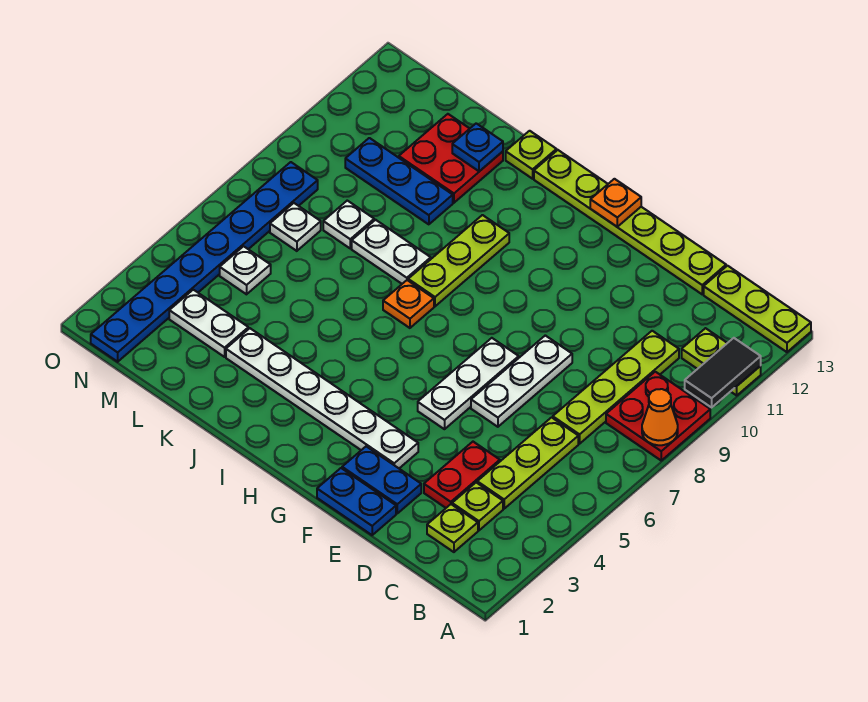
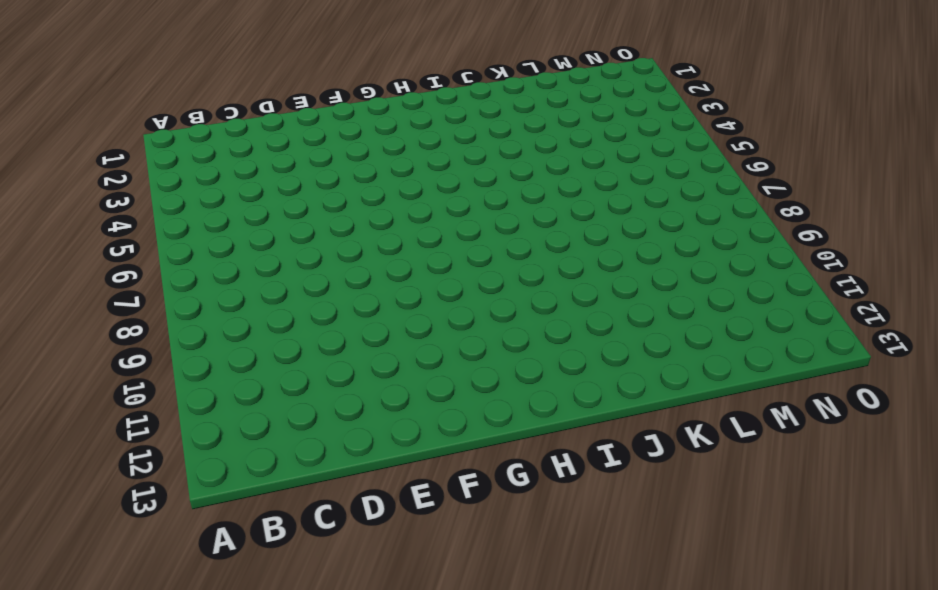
none -> red plate A8:B9 level 1
none -> lime plate A11:B11 level 1
none -> lime plate A13:C13 level 1

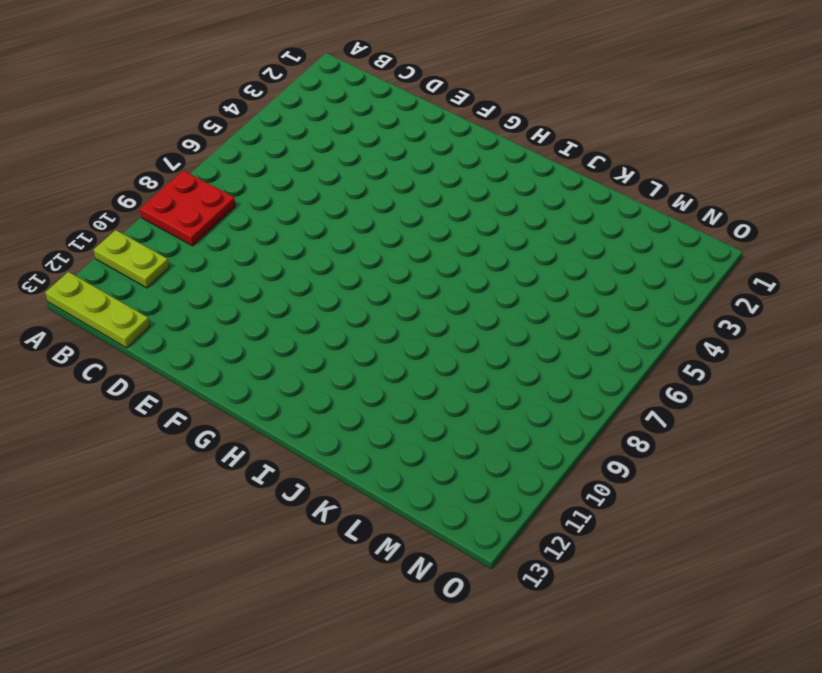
none -> lime plate C2 level 1
none -> lime plate C3 level 1
none -> lime plate C4:C6 level 1

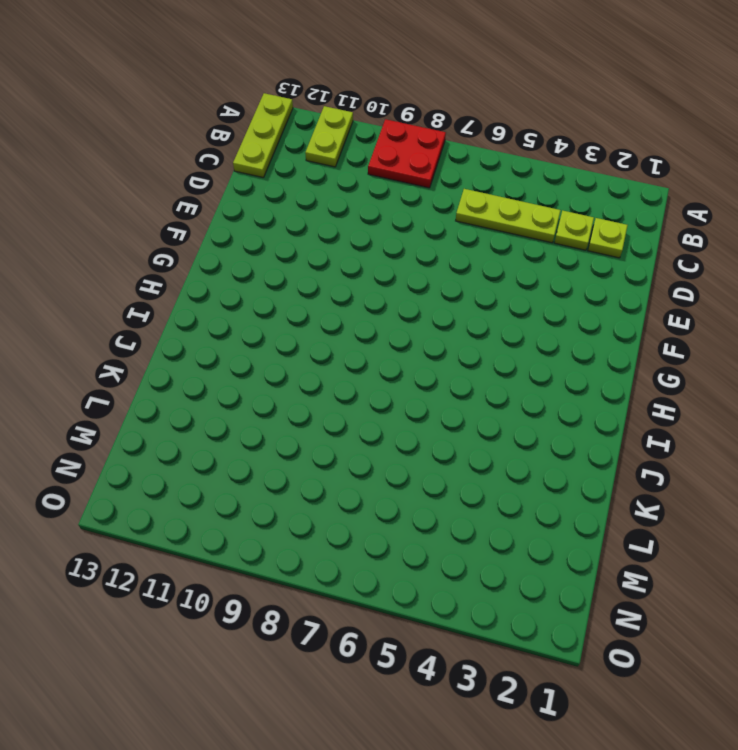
none -> lime plate C7:C10 level 1
none -> red plate D3:D4 level 1
none -> lime plate D13:I13 level 1

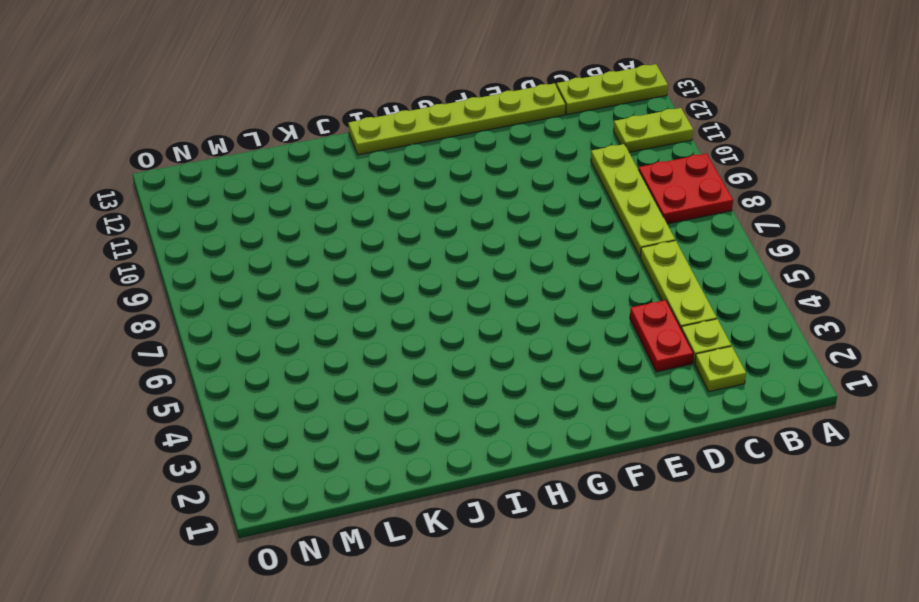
none -> blue plate E1:F1 level 1
none -> blue plate E2:F2 level 1
none -> white plate E6:E8 level 1

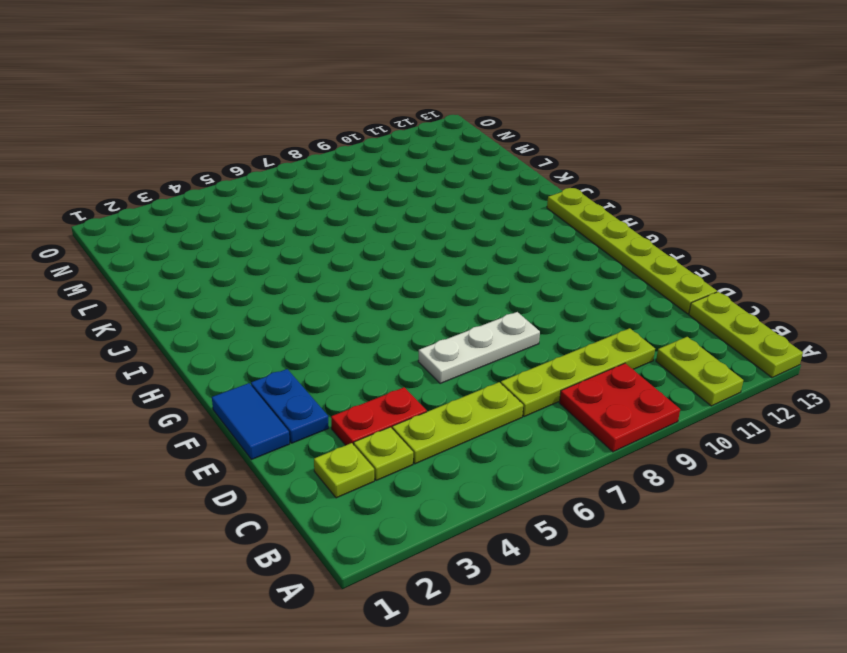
blue tile E1:F1 level 1 -> blue plate E1:F1 level 1
none -> white plate F3:K3 level 1
none -> white plate F5:F7 level 1
none -> orange plate I7 level 1

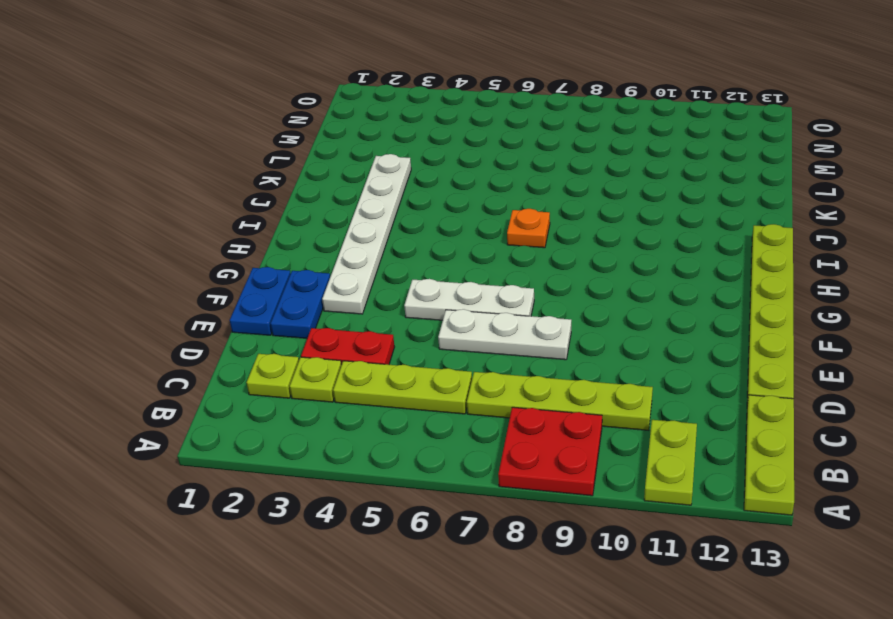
none -> lime plate I8:I10 level 1
none -> white plate J8:K8 level 1
none -> lime plate J13 level 1

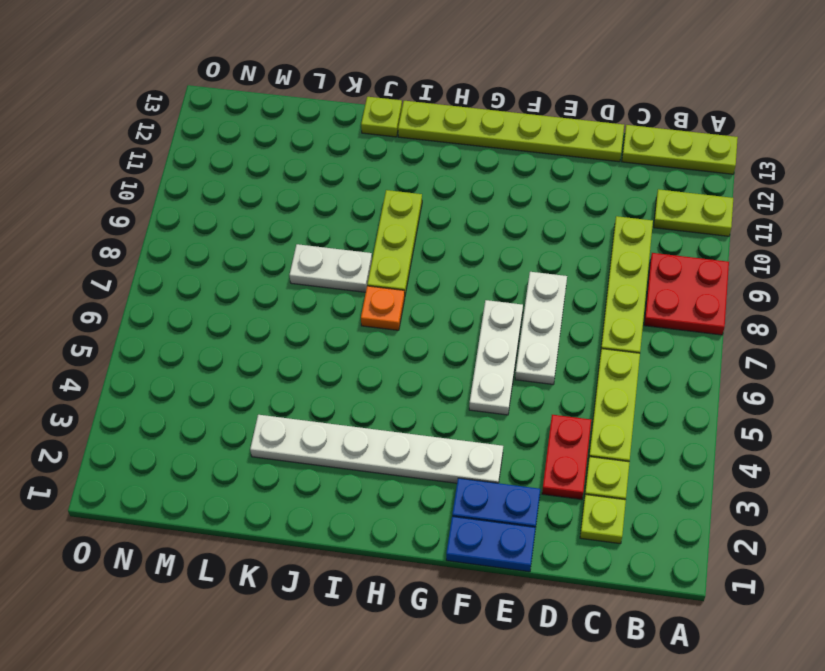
none -> blue plate K10:M10 level 1
none -> red plate K11:L12 level 1
none -> white plate L3:M3 level 1

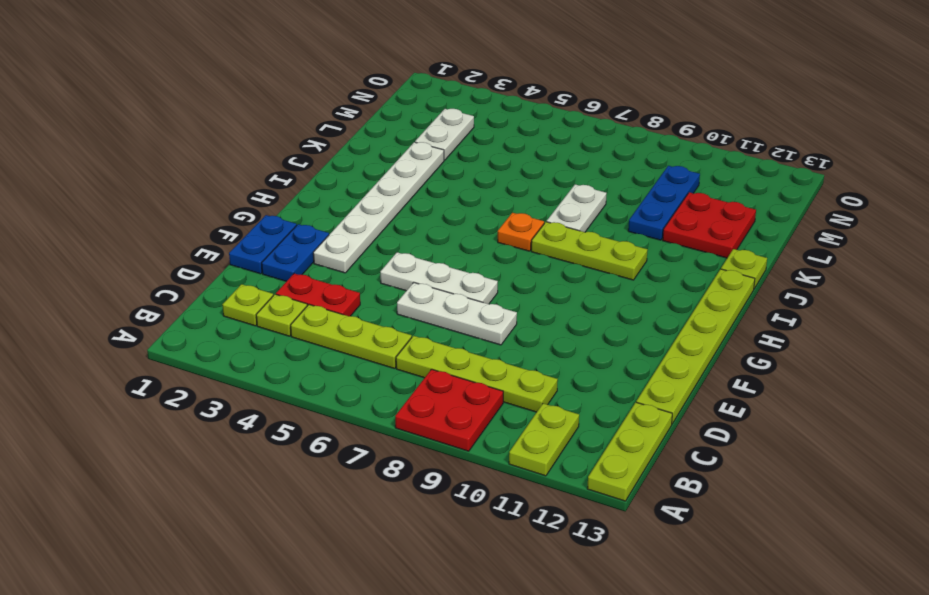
none -> white plate L8 level 1
none -> white plate M5 level 1
none -> white plate M7 level 1

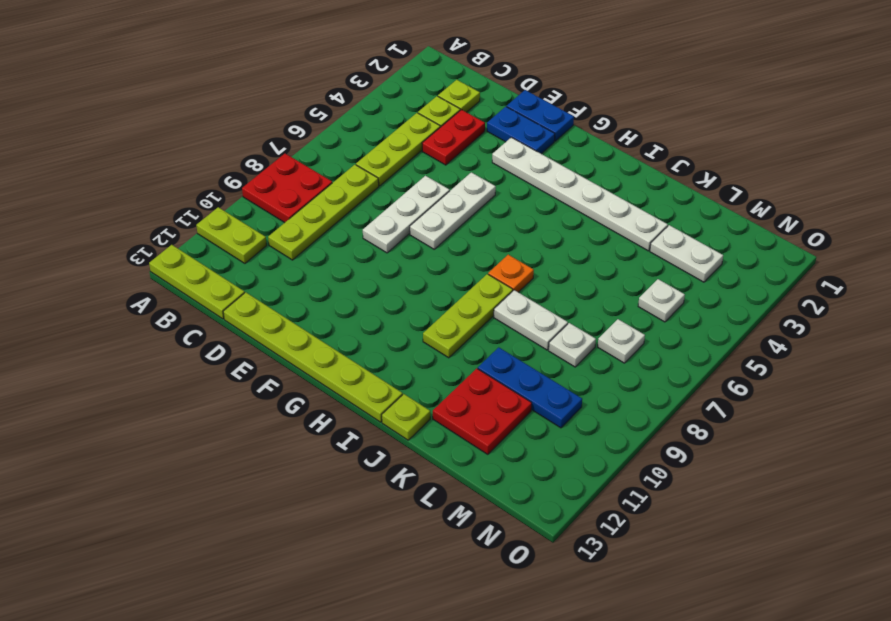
none -> blue plate N1:N8 level 1
none -> orange cone A8 level 2
none -> black tile A10:A11 level 2

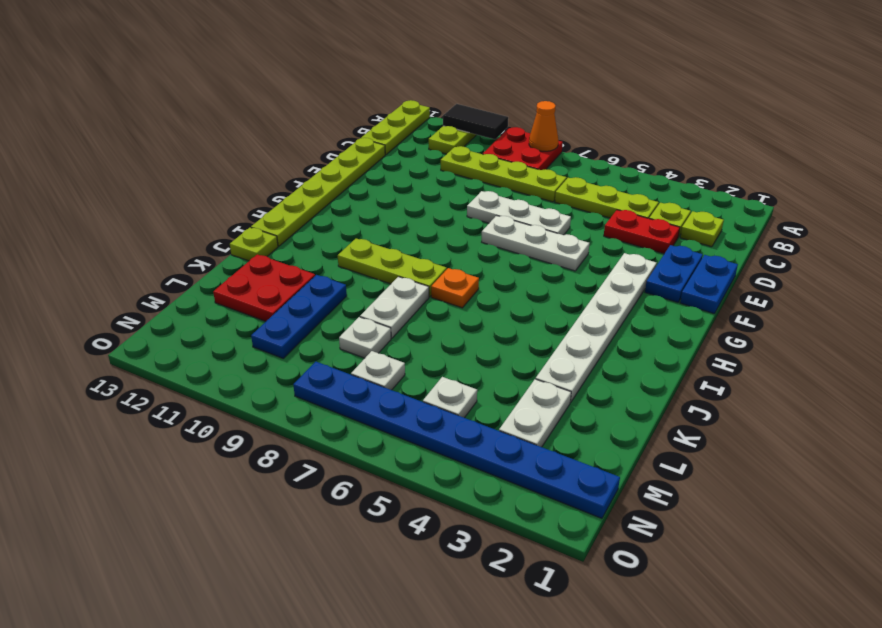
none -> orange plate G13 level 2
none -> blue plate K12 level 2

